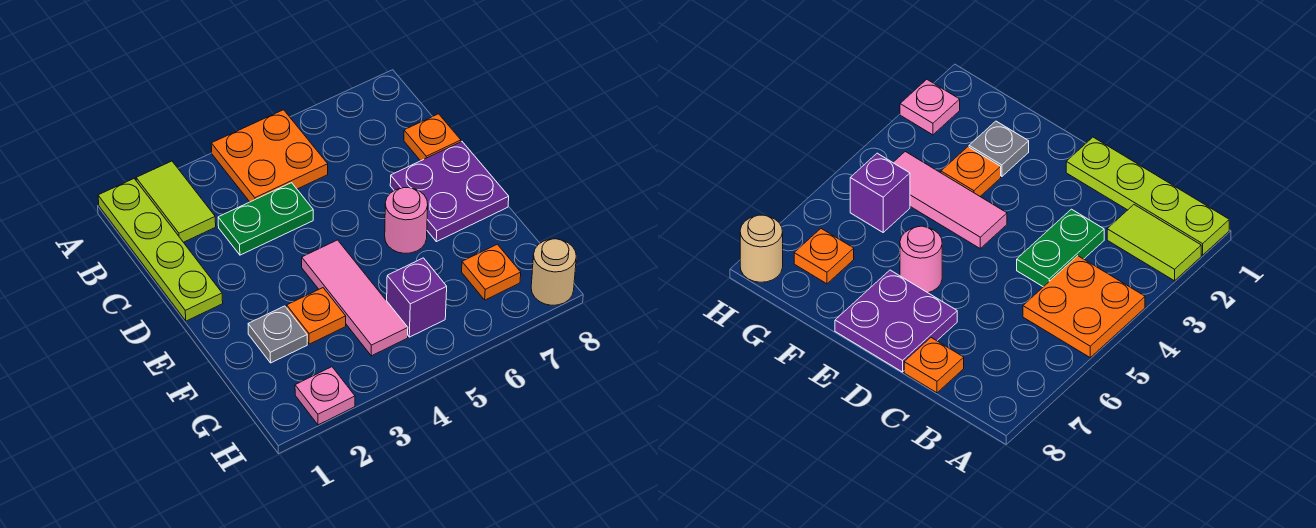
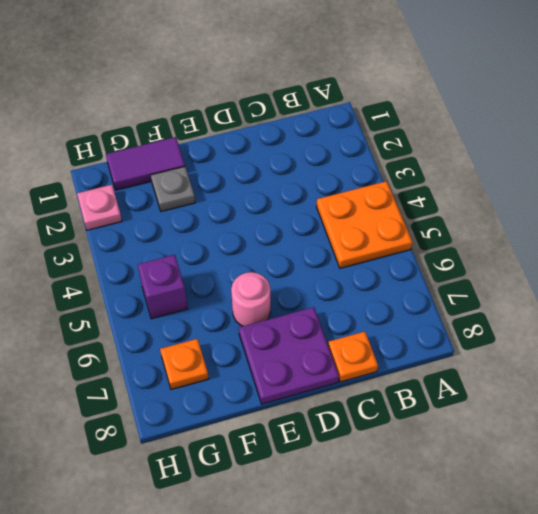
purple tile F1:G1 level 1 -> none
none -> lime plate A1:D1 level 1
none -> lime tile A2:B2 level 1
none -> green plate C3:C4 level 1

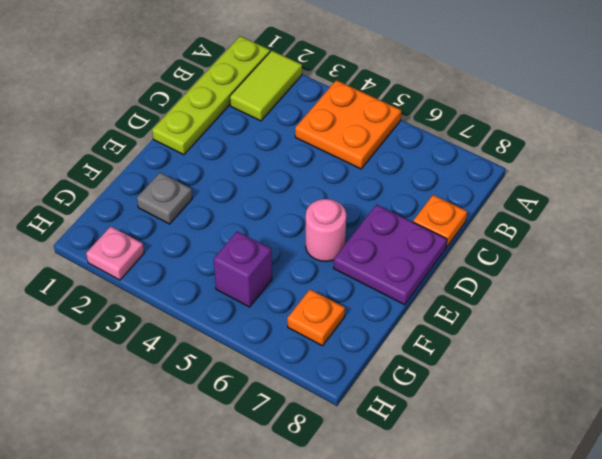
none -> green plate C3:C4 level 1
none -> pink tile E4:G4 level 1
none -> orange plate F3 level 1

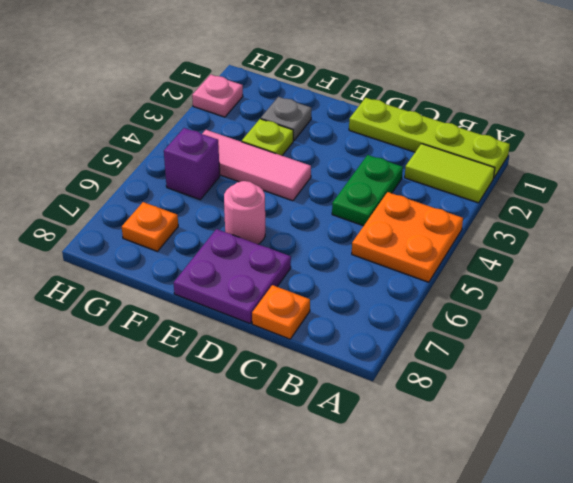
lime plate F3 level 1 -> orange plate F3 level 1
none -> tan round brick H8 level 1

